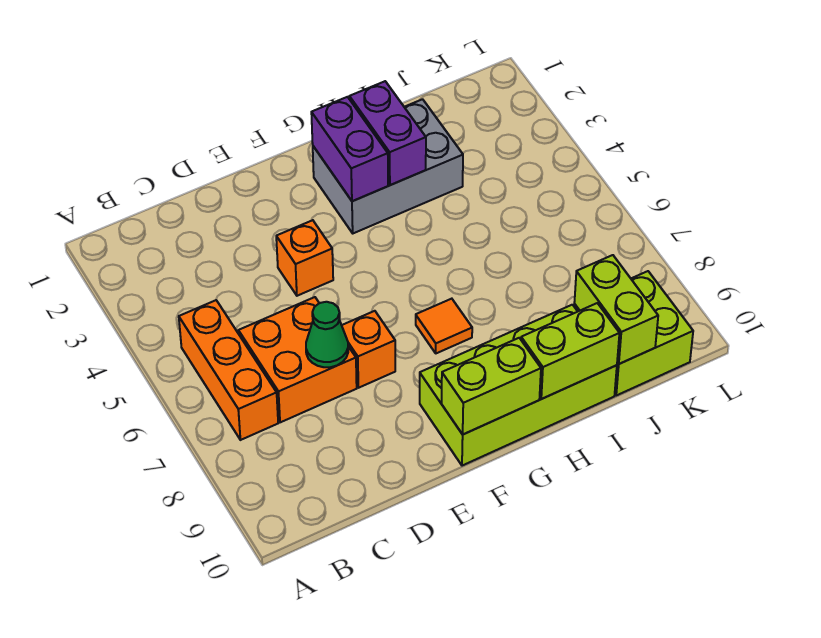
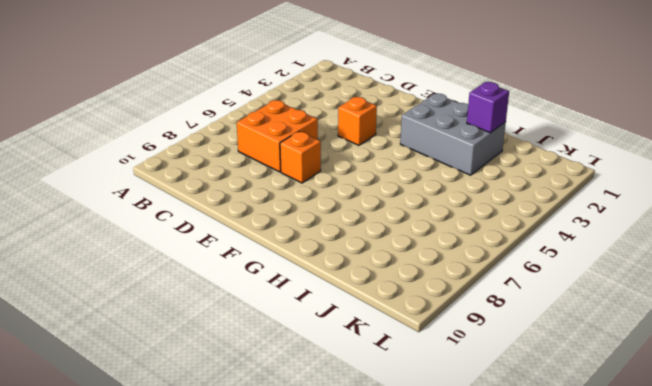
purple brick I2 level 2 -> none
none -> orange brick B5:B7 level 1
none -> lime brick F9:I10 level 1
none -> orange tile G7 level 1

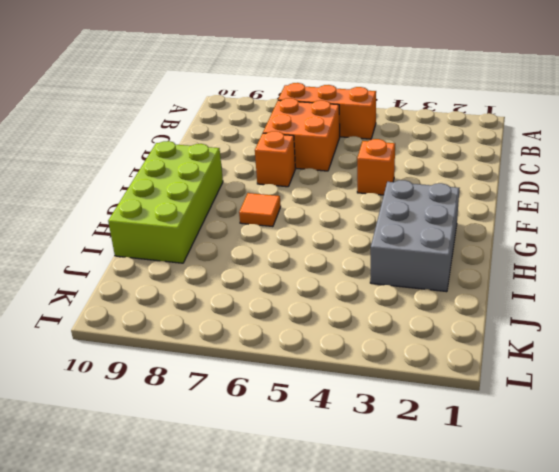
none -> lime brick J9:K10 level 1
none -> green cone D7 level 2
none -> lime brick F10:G10 level 2

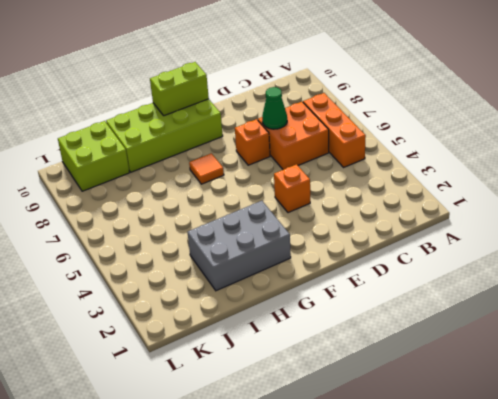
none -> purple brick G2:G3 level 2
none -> purple brick H2:H3 level 2
none -> lime brick H10:I10 level 2

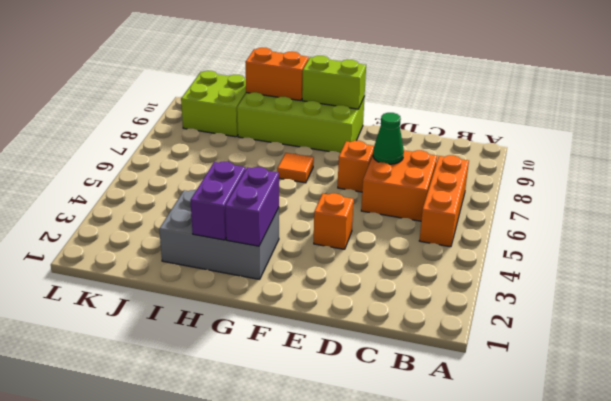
orange brick H10:I10 level 2 -> lime brick H10:I10 level 2
none -> lime brick J9:J10 level 2

